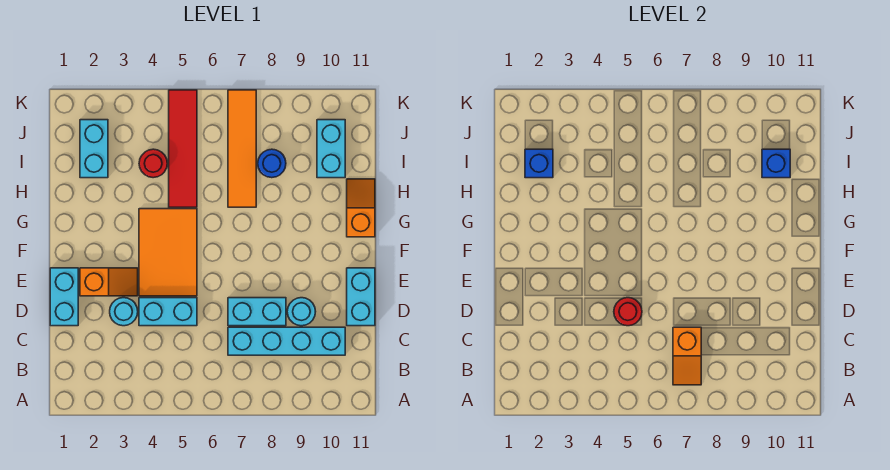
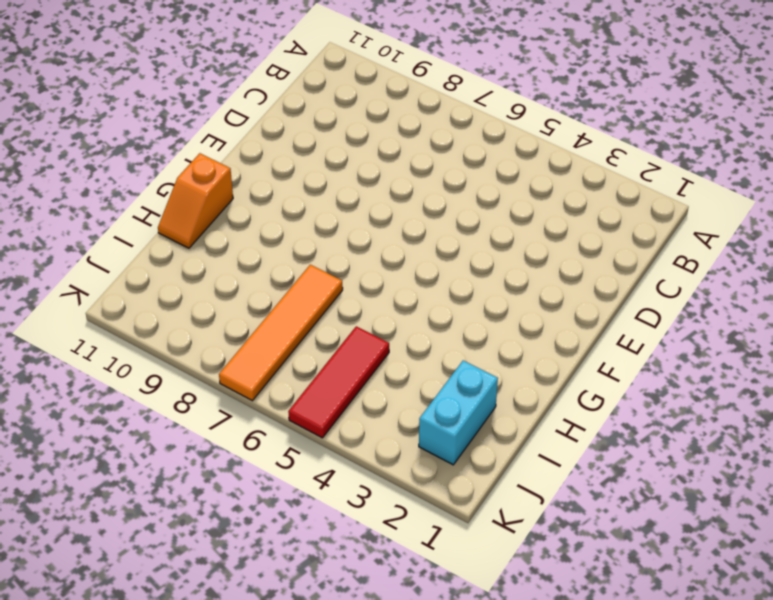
red tile I5:K5 level 1 -> red tile H5:K5 level 1
none -> cyan brick C7:C10 level 1
none -> cyan brick D1:E1 level 1
none -> cyan round brick D3 level 1

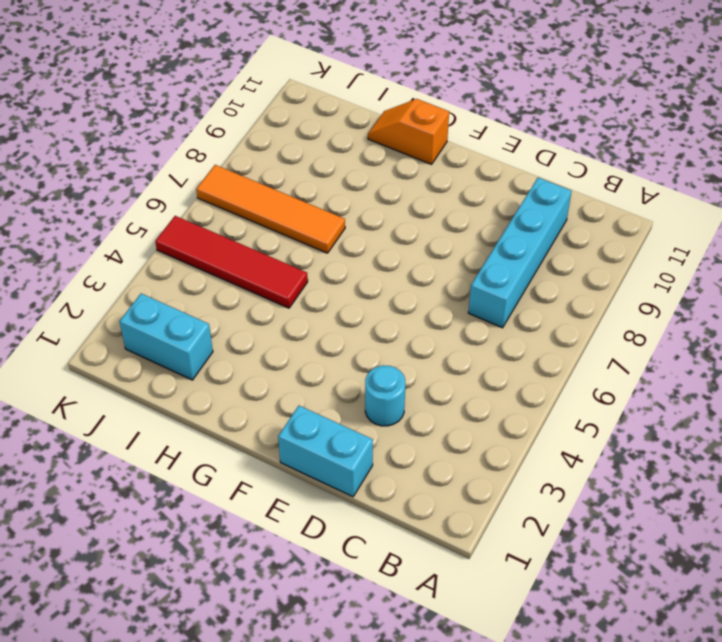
none -> cyan brick D4:D5 level 1
none -> cyan brick D7:D8 level 1
none -> cyan round brick D9 level 1

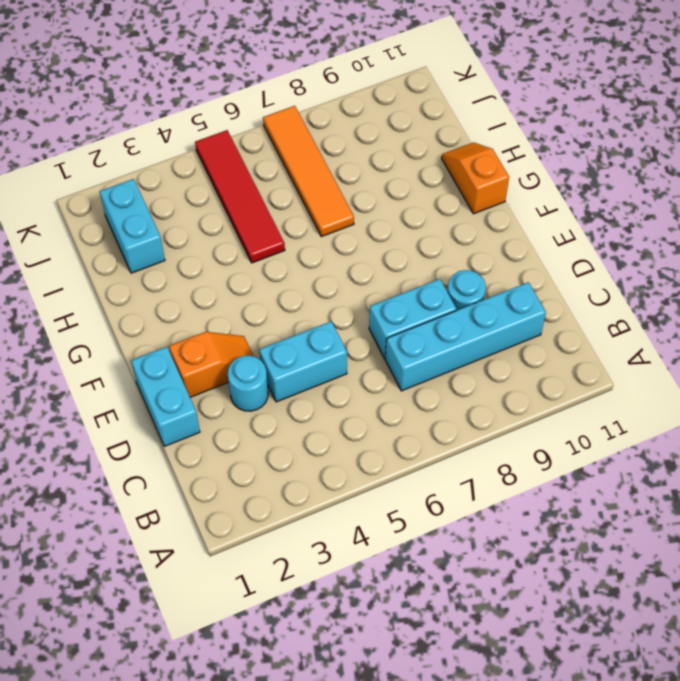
none -> cyan brick D11:E11 level 1
none -> orange tile E4:G5 level 1
none -> red round brick I4 level 1

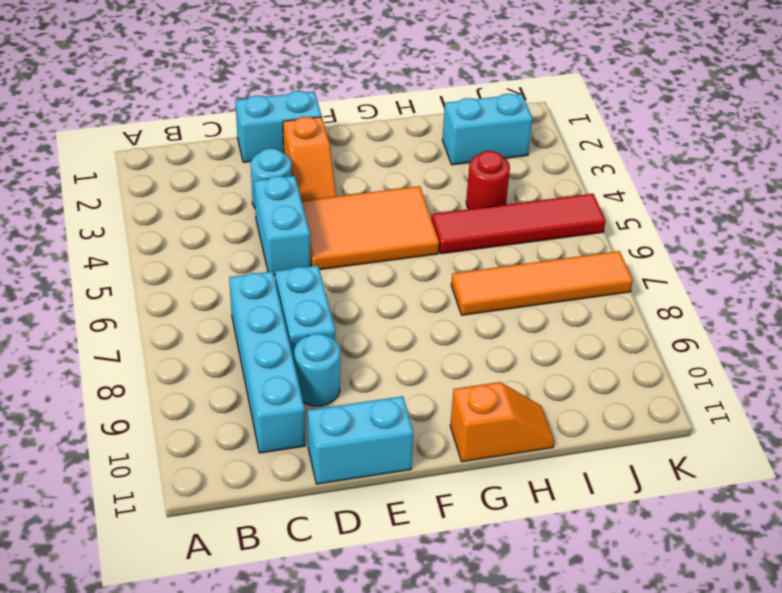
none -> blue round brick I8 level 1
none -> cyan brick I10:J10 level 1
none -> orange slope B7:C7 level 2 top C

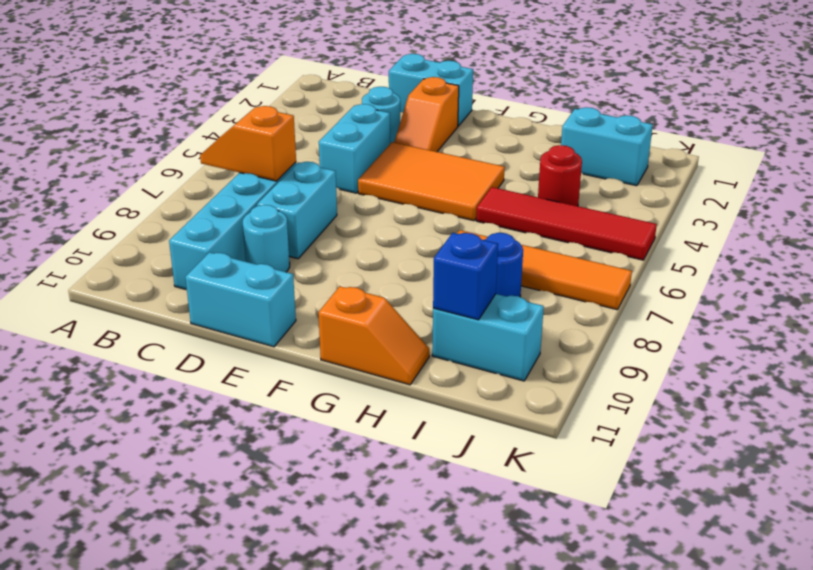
none -> red round brick D5 level 2
none -> blue brick I2 level 2

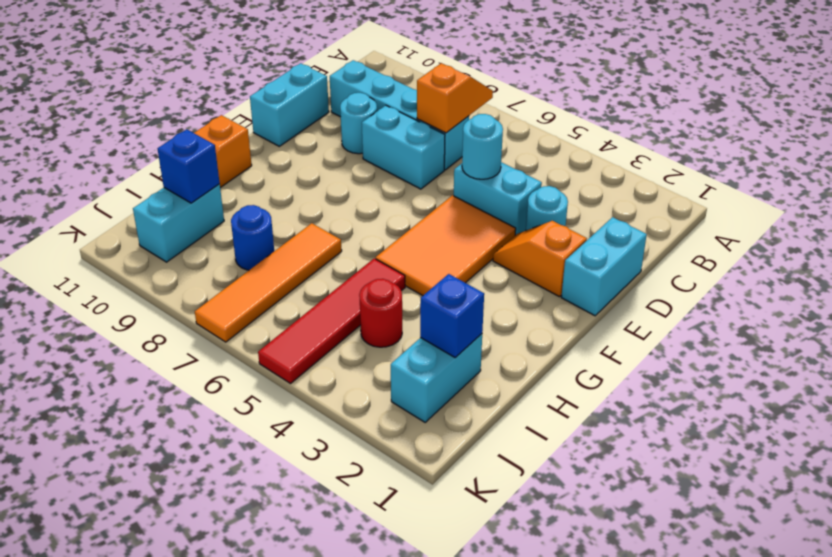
cyan round brick D5 level 2 -> red round brick D5 level 2

